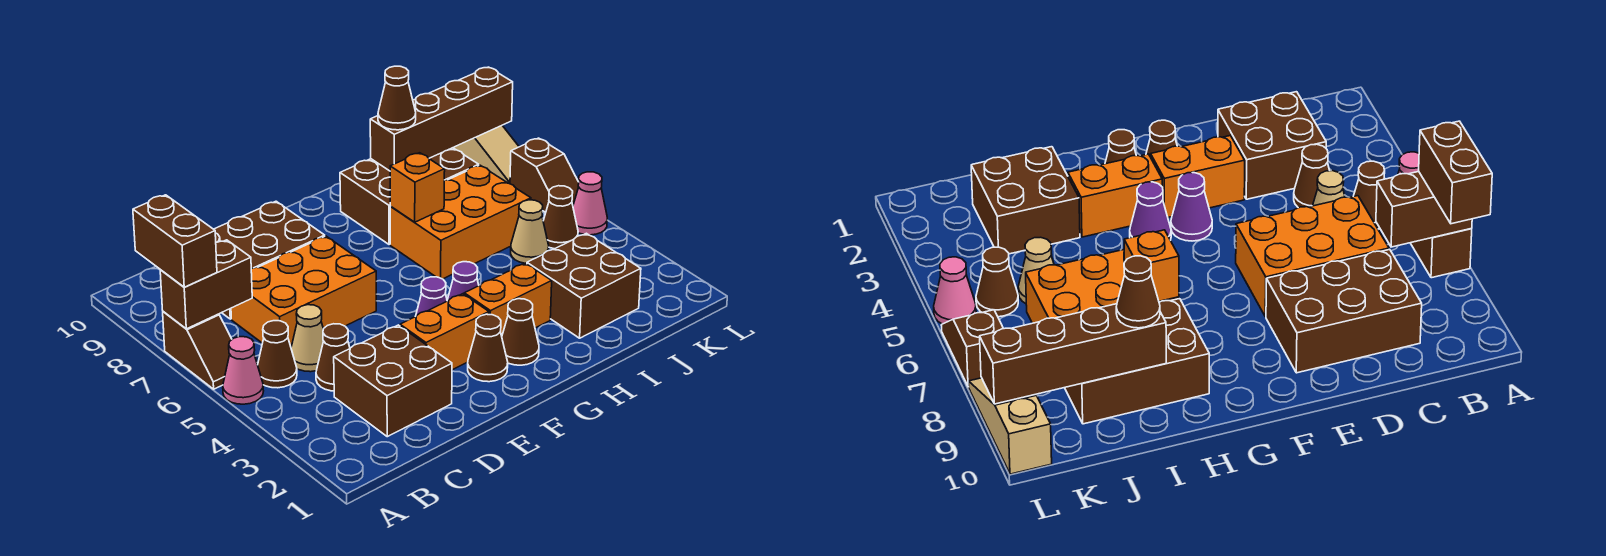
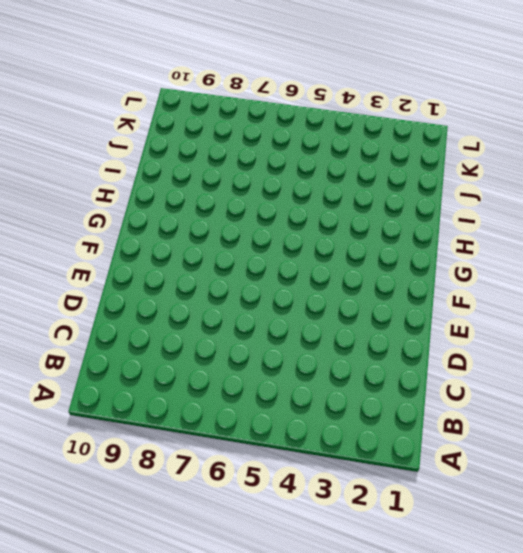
none -> pink cone A5 level 1
none -> brown slope A6:A7 level 1 top 7
none -> brown cone B5 level 1

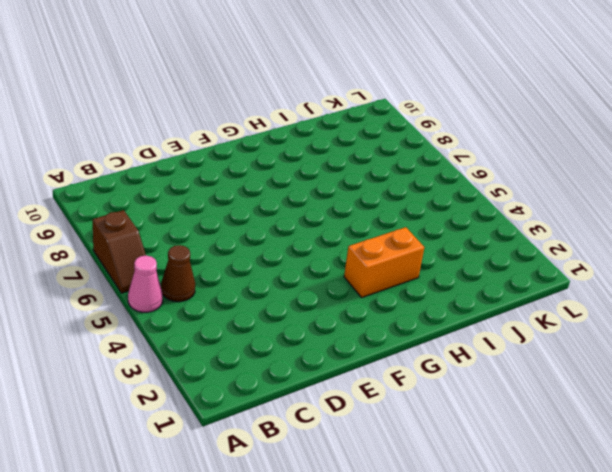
none -> brown brick C2:D3 level 1
none -> brown cone C4 level 1
none -> tan cone C5 level 1

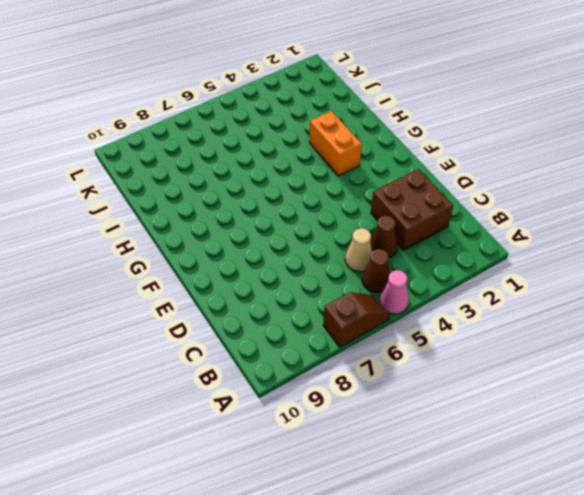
none -> orange brick C6:E7 level 1
none -> brown brick C8:E9 level 1
none -> orange brick E3:F3 level 1

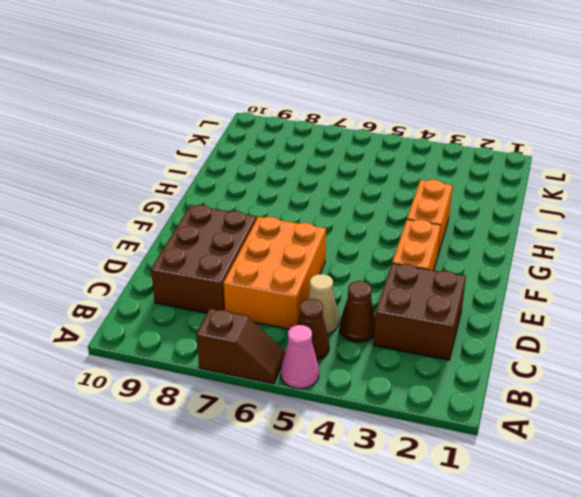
none -> brown cone F2 level 1
none -> purple cone F4 level 1
none -> brown cone G2 level 1

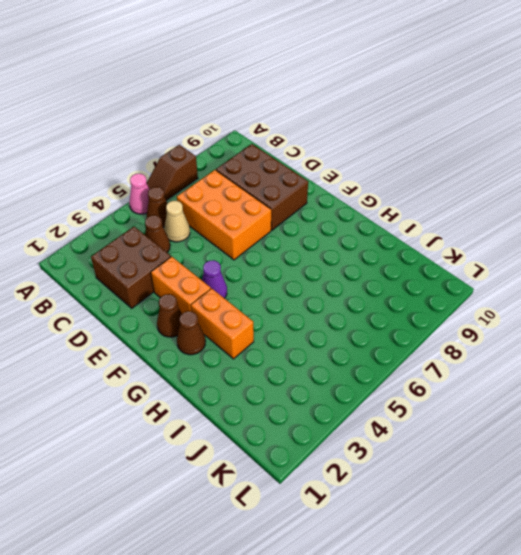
none -> purple cone G4 level 1
none -> orange brick H6:J7 level 1
none -> brown brick H8:J9 level 1

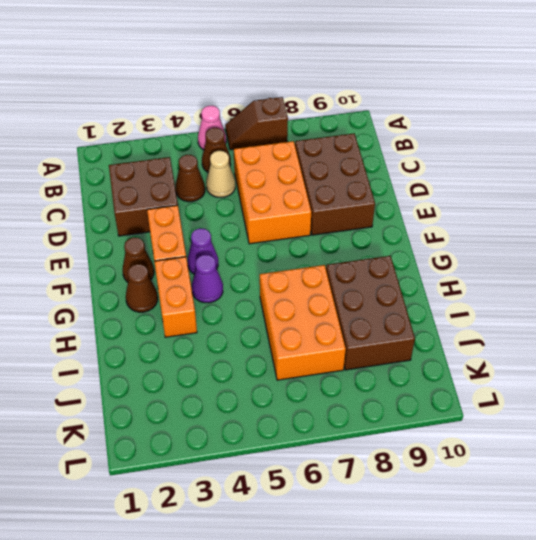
none -> brown brick I2:J3 level 1
none -> tan cone J5 level 1
none -> brown cone K5 level 1

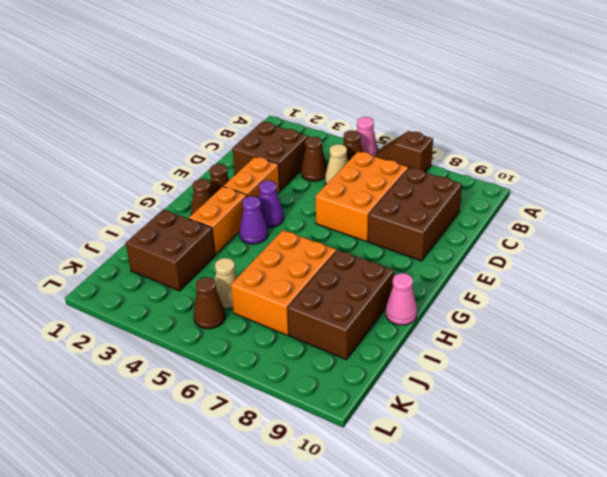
pink cone H10 level 1 -> pink cone L5 level 1
none -> brown slope L6:L7 level 1 top 7
none -> tan slope L8:L10 level 1 top 10
none -> brown brick A7:B7 level 2

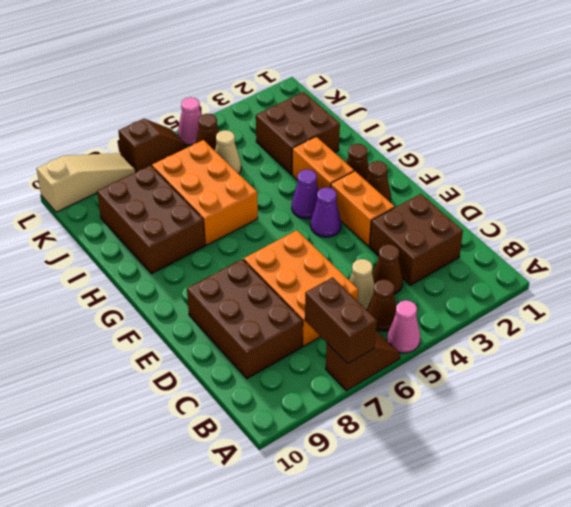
none -> orange brick H7 level 2
none -> brown brick I9:L9 level 2
none -> brown brick A7:A8 level 3

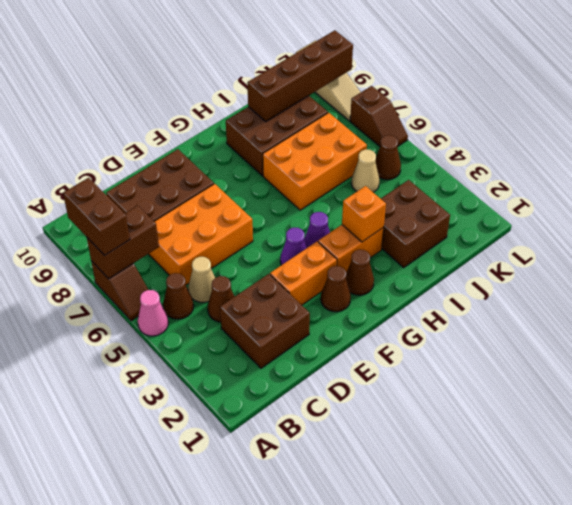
orange brick H3 level 2 -> orange brick H7 level 2
none -> pink cone L5 level 1
none -> brown cone I9 level 3

